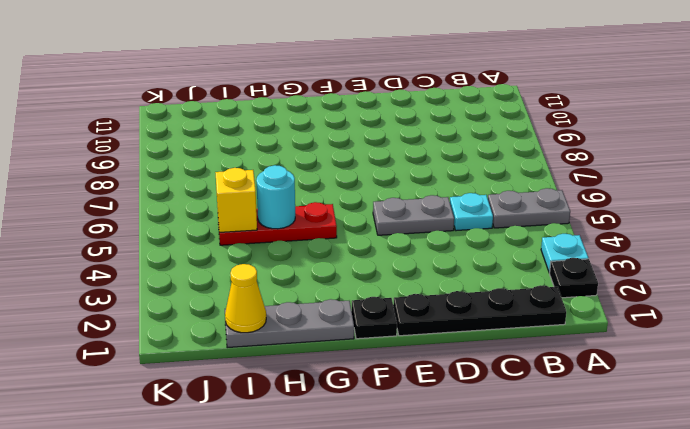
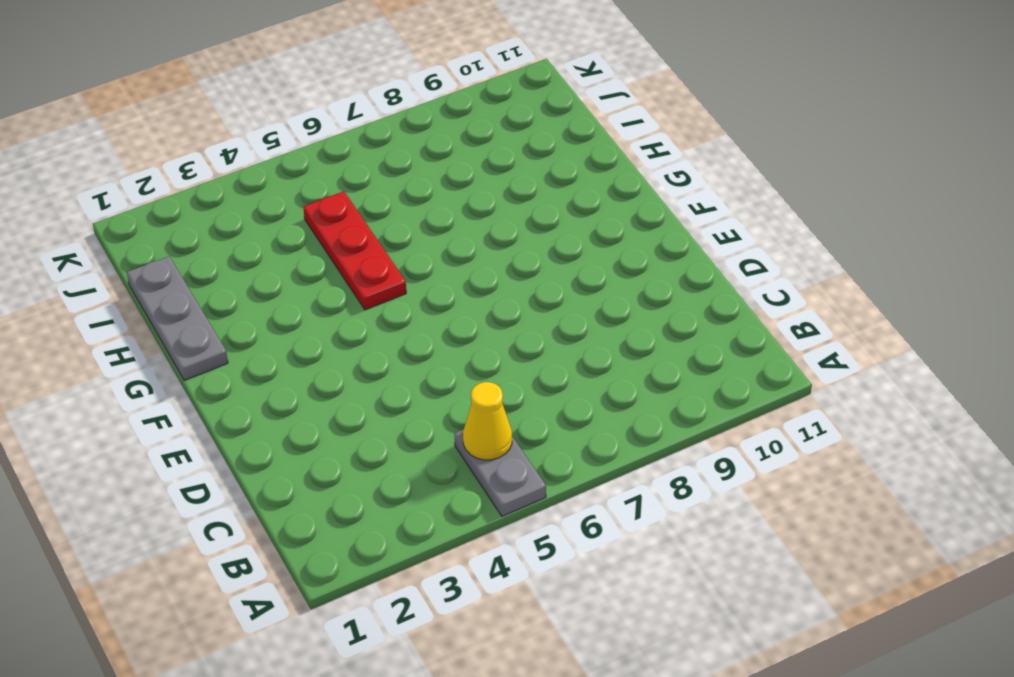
yellow cone B5 level 2 -> yellow cone I1 level 2
none -> black plate A2 level 1
none -> cyan plate A3 level 1
none -> black plate B1:E1 level 1

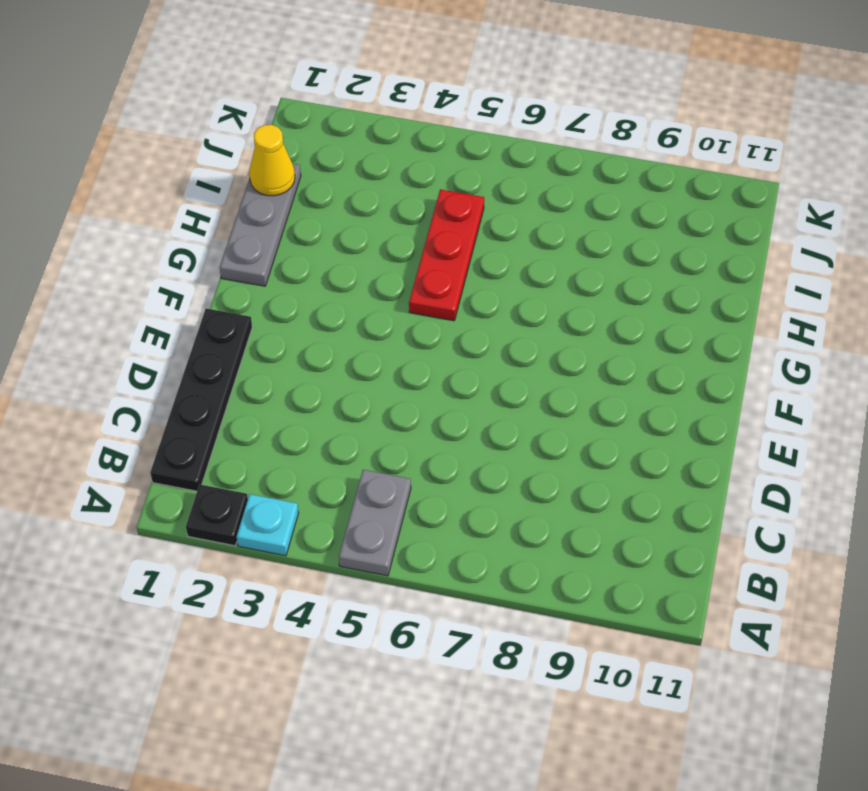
none -> cyan plate C5 level 1
none -> grey plate D5:E5 level 1
none -> black plate F1 level 1

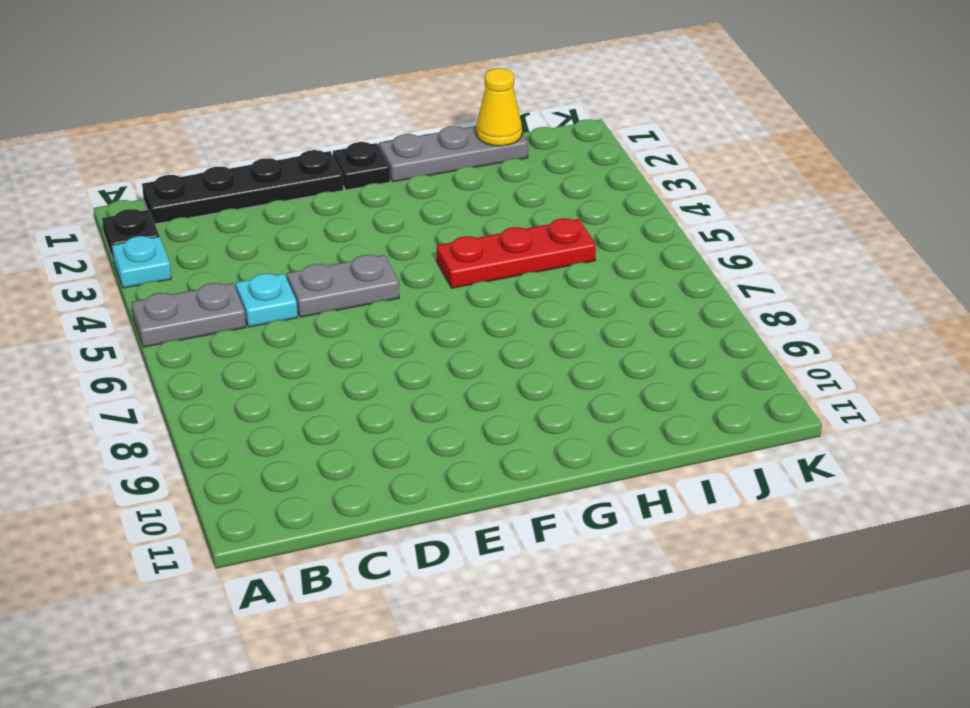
none -> cyan round brick H5 level 2
none -> yellow brick I5 level 2

